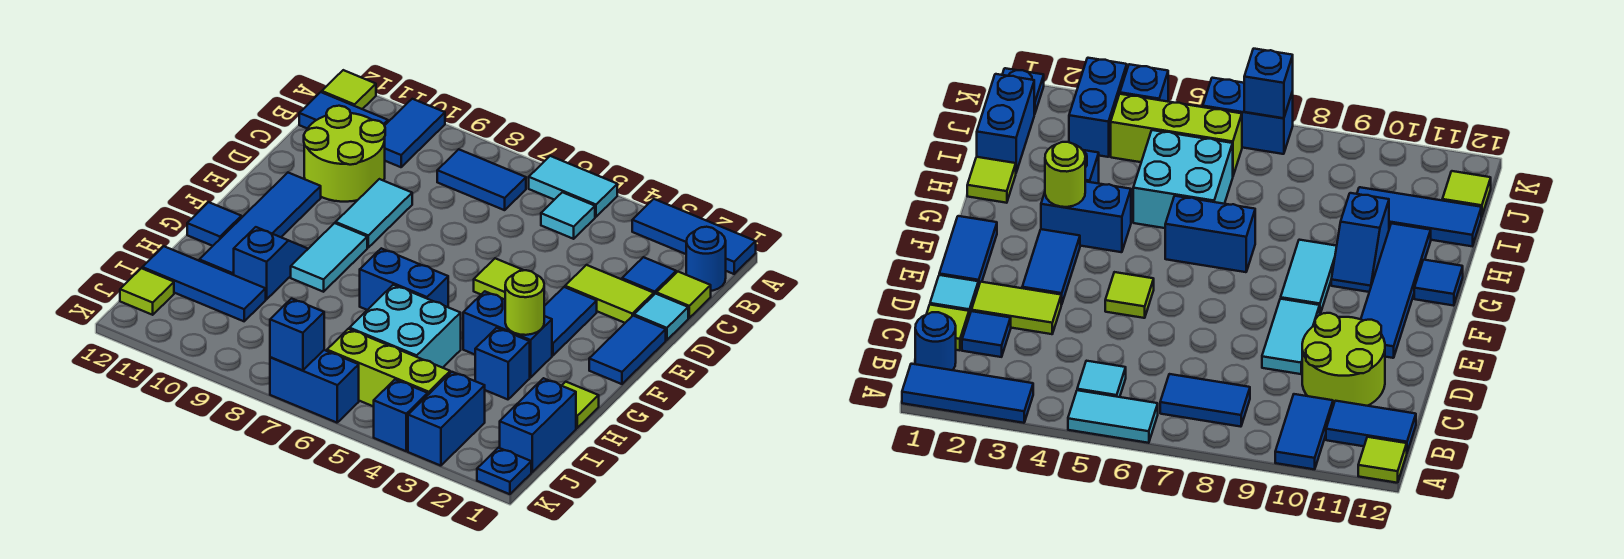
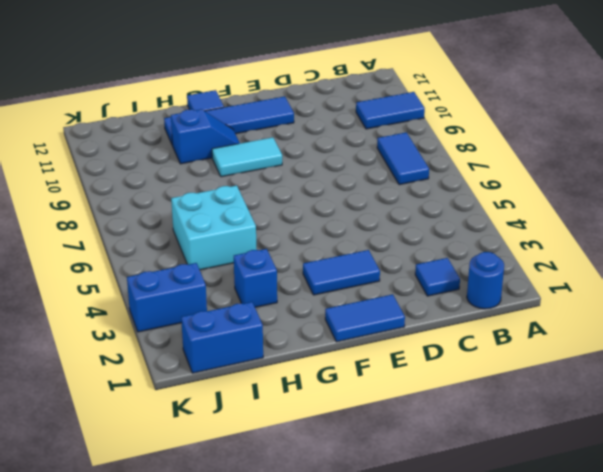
none -> blue tile A1:A3 level 1
none -> cyan tile A5:A6 level 1
none -> lime tile A12 level 1
none -> cyan tile B5 level 1

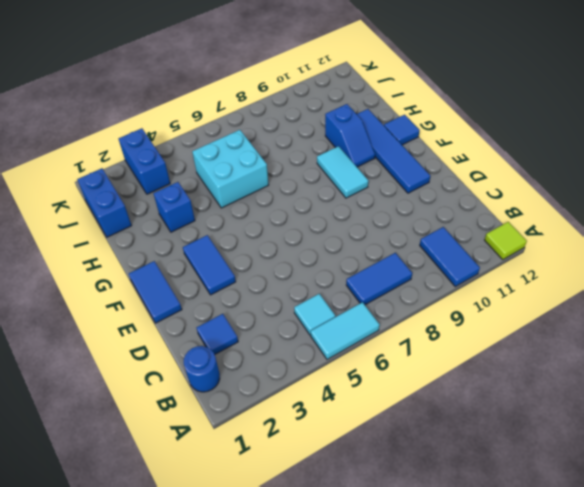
none -> blue tile A1:A3 level 1
none -> blue tile B11:B12 level 1
none -> lime tile C1 level 1
none -> lime round brick C10:D11 level 1

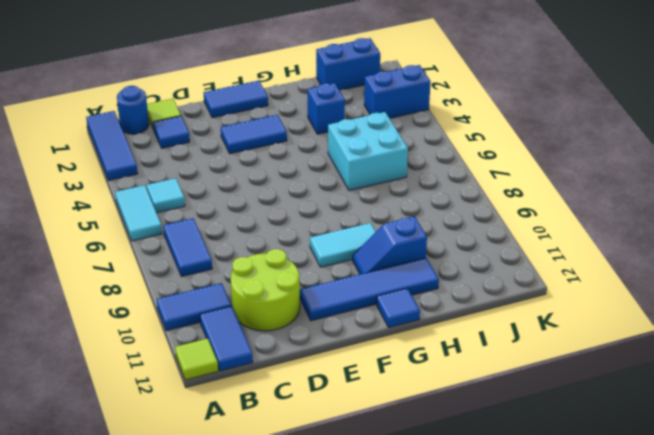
none -> cyan tile D1 level 1
none -> lime tile D2:D3 level 1
none -> cyan tile D9:E9 level 1
none -> lime tile E5 level 1

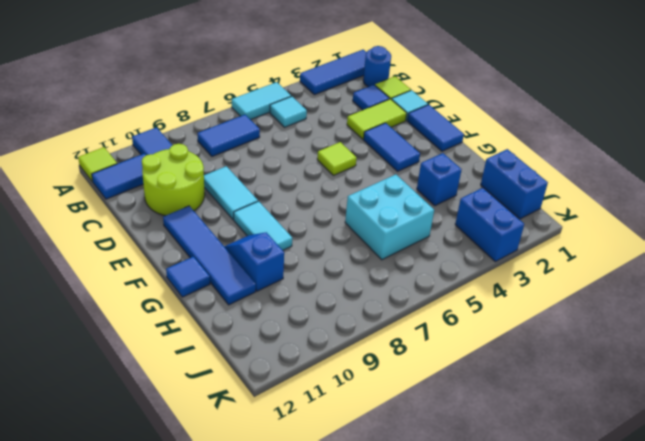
none -> blue brick G3:G4 level 1
none -> blue brick G6:G7 level 1
none -> lime tile H1 level 1
none -> blue tile I10:I12 level 1

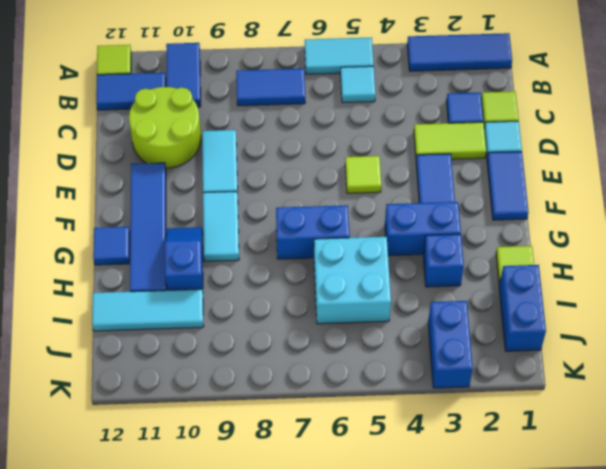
cyan tile I10:I12 level 1 -> blue tile I10:I12 level 1
none -> blue round brick B1 level 1
none -> lime brick J4:J6 level 1
none -> lime tile J12 level 1
none -> blue plate K1 level 1

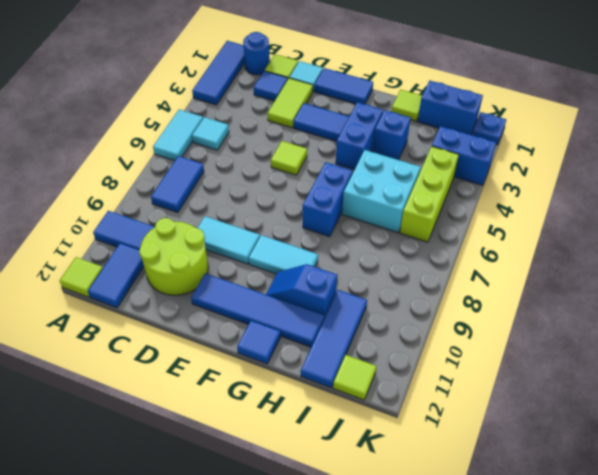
none -> blue brick K4 level 1
none -> blue brick K6:K7 level 1
none -> lime round brick G3 level 2
none -> blue brick K7 level 2

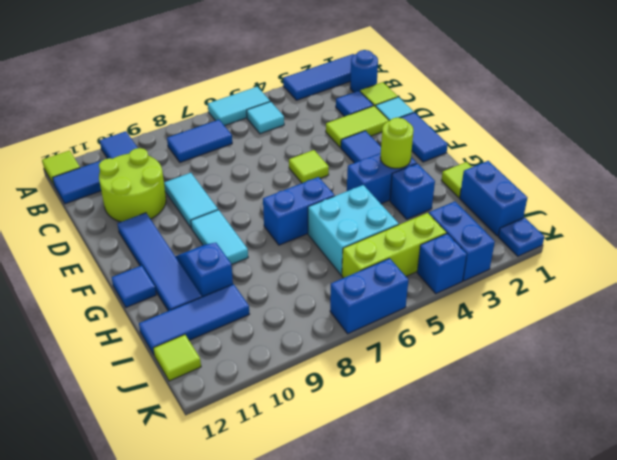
none -> blue brick K7 level 2

